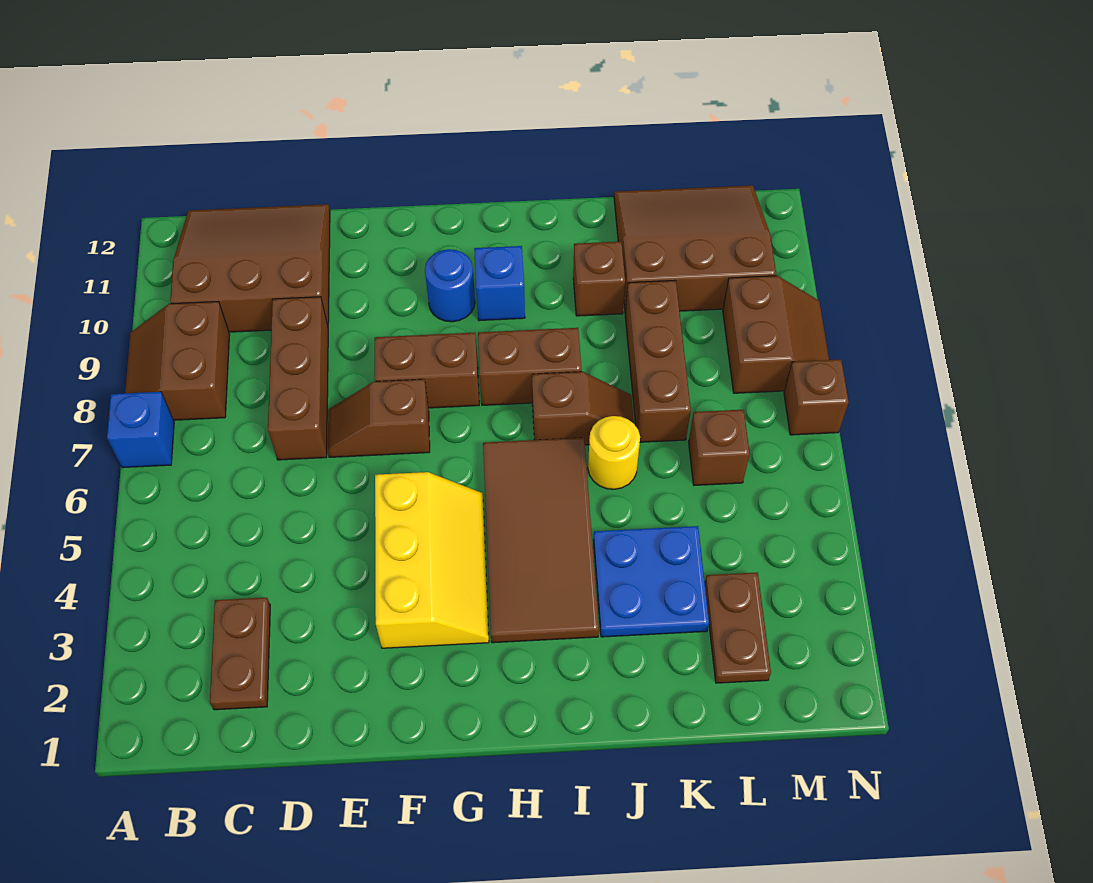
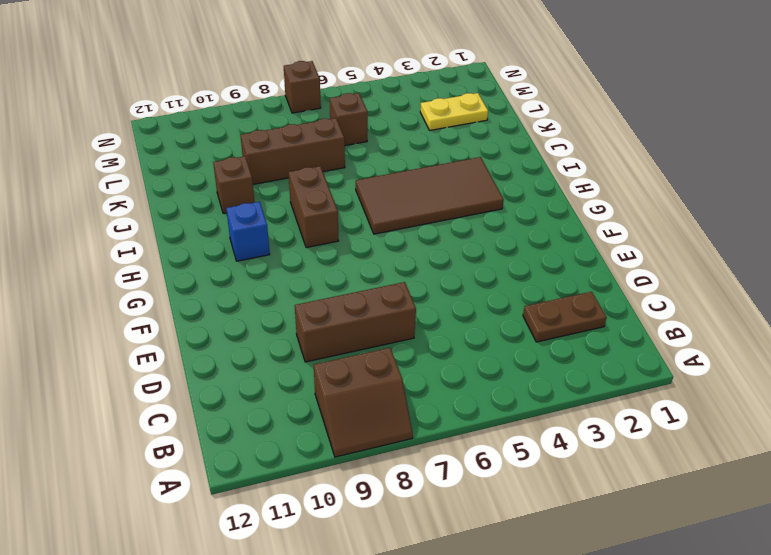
yellow plate L2:L3 level 1 -> brown plate L2:L3 level 1
none -> blue brick A7 level 1
none -> brown slope B10:D12 level 1 top 10
none -> brown slope E7:F7 level 1 top F

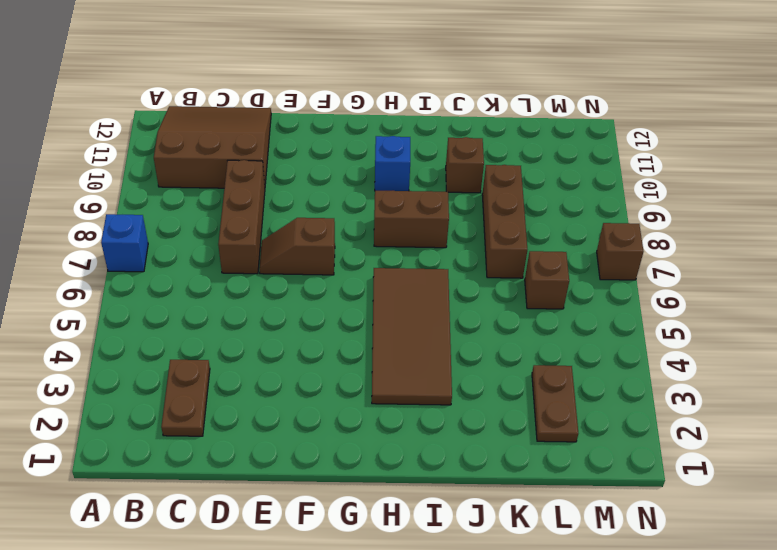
none -> brown slope A8:B9 level 1 top B
none -> yellow slope F3:G5 level 1 top F
none -> brown brick F8:G8 level 1

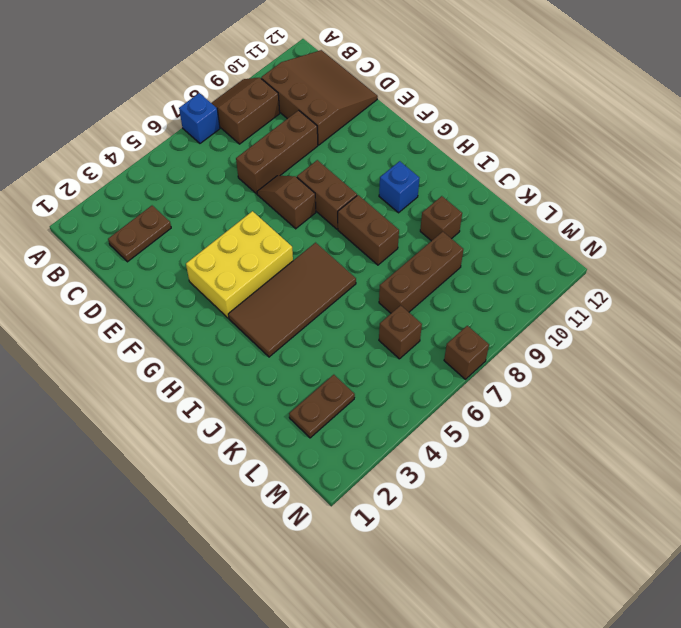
yellow brick F3:G5 level 1 -> yellow slope F3:G5 level 1 top F
none -> blue round brick G10 level 1
none -> brown slope I7:J7 level 1 top I
none -> blue plate J3:K4 level 1

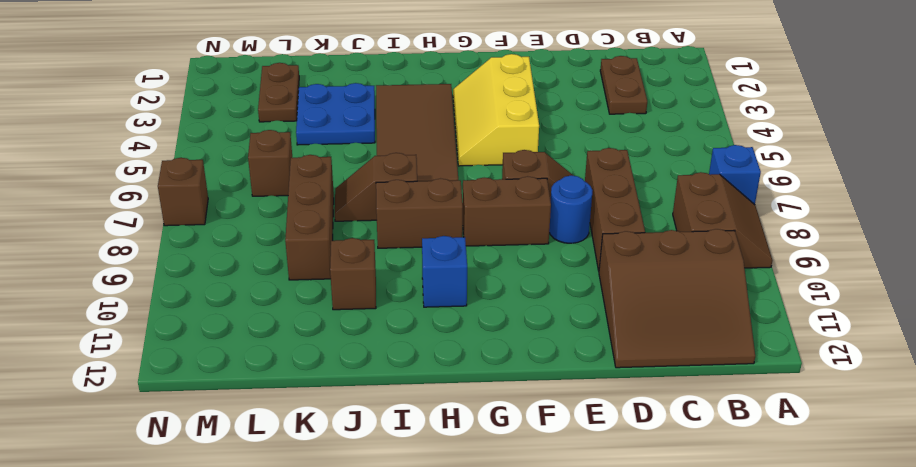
blue round brick E8 level 1 -> blue round brick G10 level 1
none -> yellow round brick J6 level 1
none -> brown slope K10:M12 level 1 top 10
none -> brown slope M8:N9 level 1 top M

